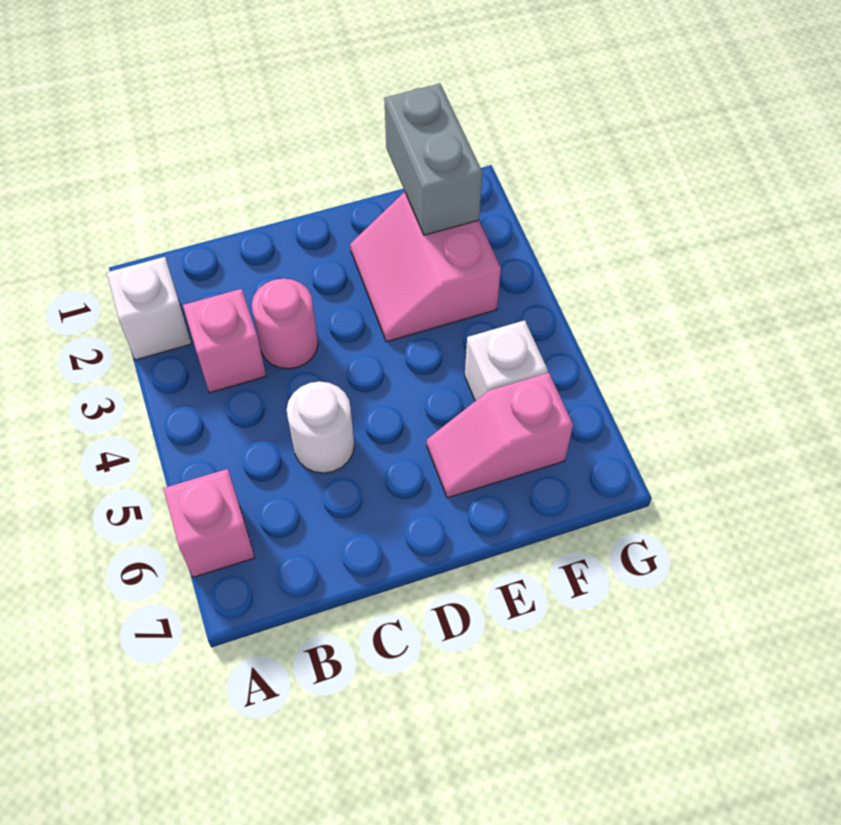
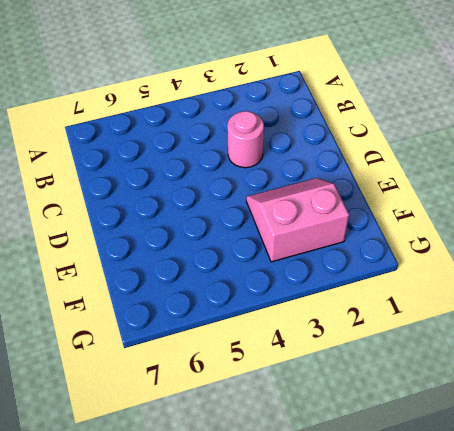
none -> white brick A2 level 1
none -> pink brick A6 level 1

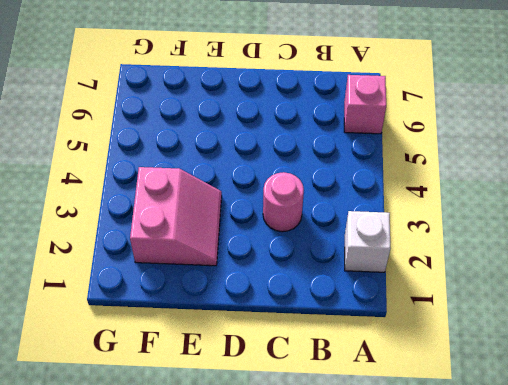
none -> pink brick B3 level 1
none -> white round brick C5 level 1

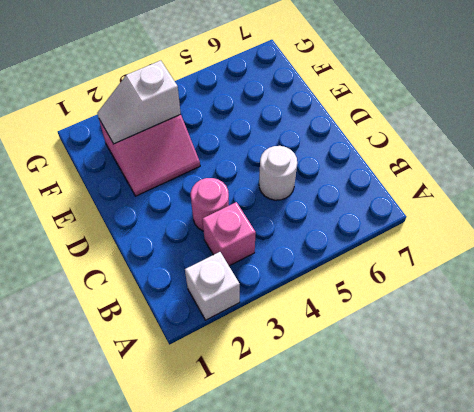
white slope F2:F3 level 2 top 3 -> grey brick F1:F2 level 2
none -> pink brick A6 level 1
none -> pink slope E6:F6 level 1 top F

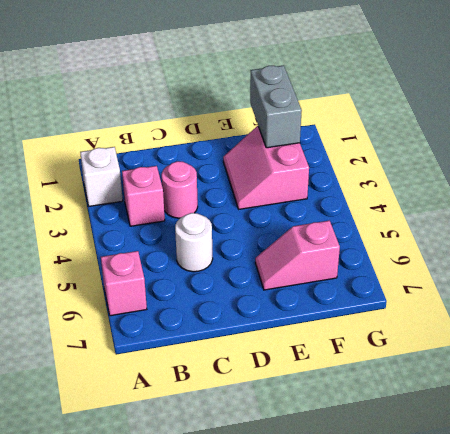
none -> white brick F5 level 1

